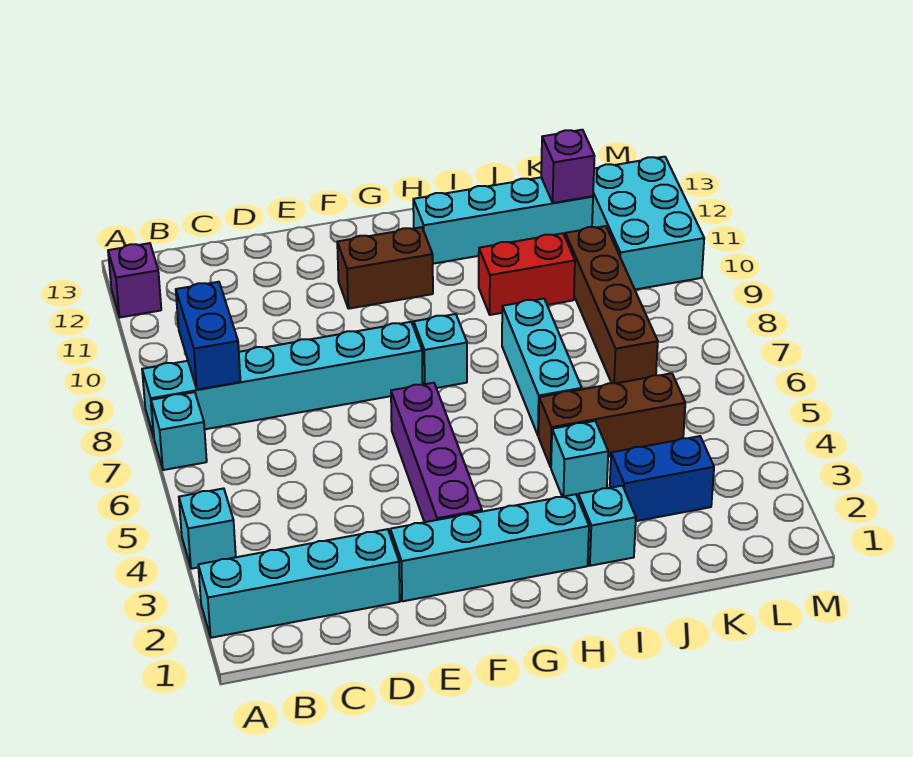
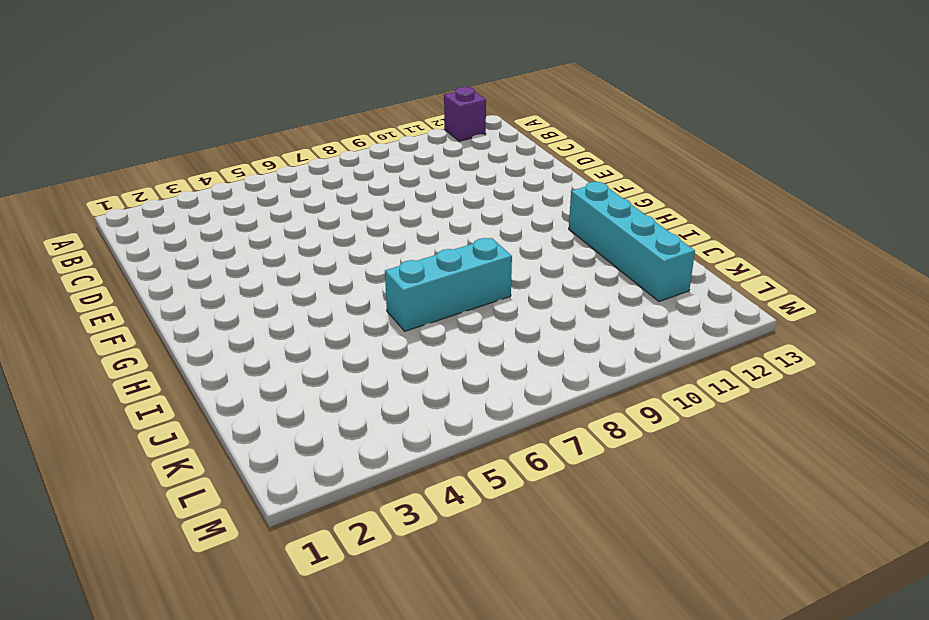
none -> cyan brick A2:D2 level 1
none -> cyan brick A4 level 1
none -> cyan brick A7 level 1

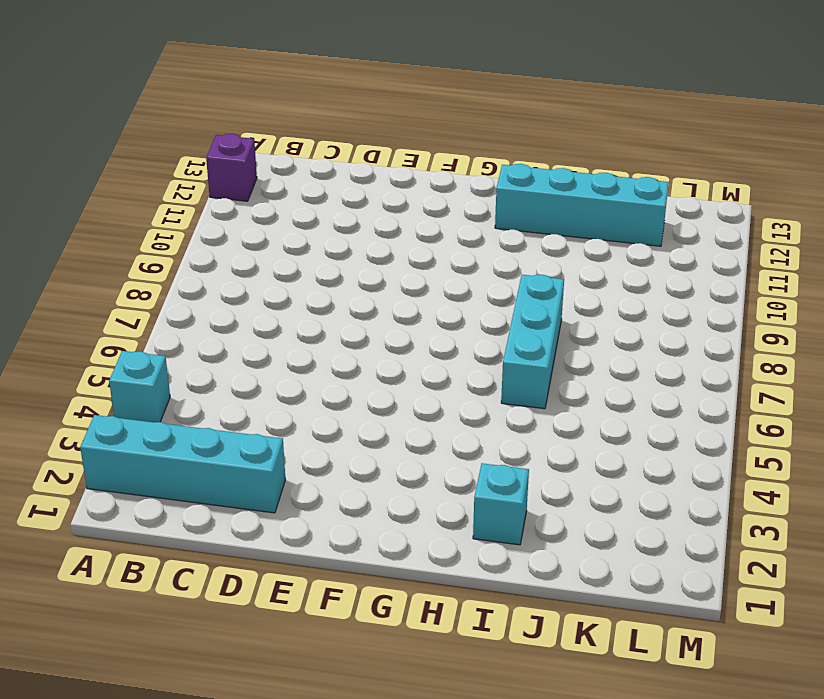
none -> cyan brick A7 level 1
none -> cyan brick A8:F8 level 1
none -> cyan brick E2:H2 level 1

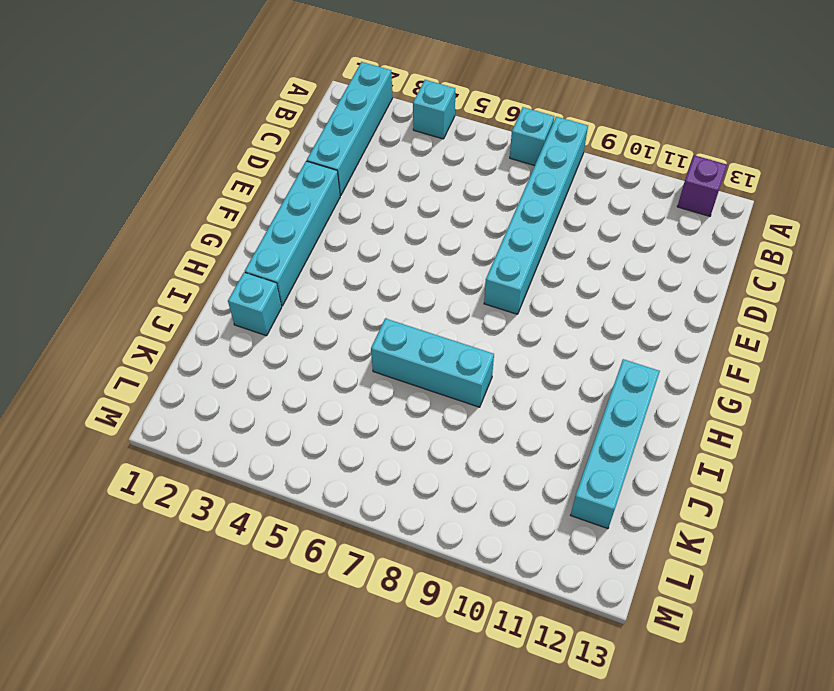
none -> purple brick F3:F6 level 1
none -> brown brick F11:G11 level 1
none -> cyan brick G8 level 1

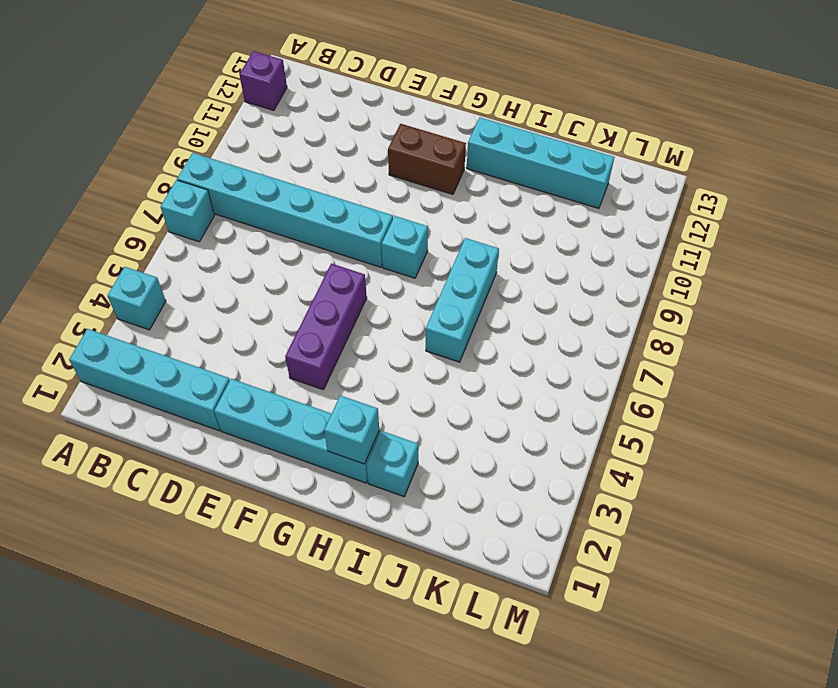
purple brick F4:F6 level 1 -> purple brick F3:F6 level 1
cyan brick H2 level 2 -> cyan brick I4 level 1
none -> brown brick I5:K5 level 1
none -> red brick I10:J10 level 1
none -> blue brick J3:K3 level 1

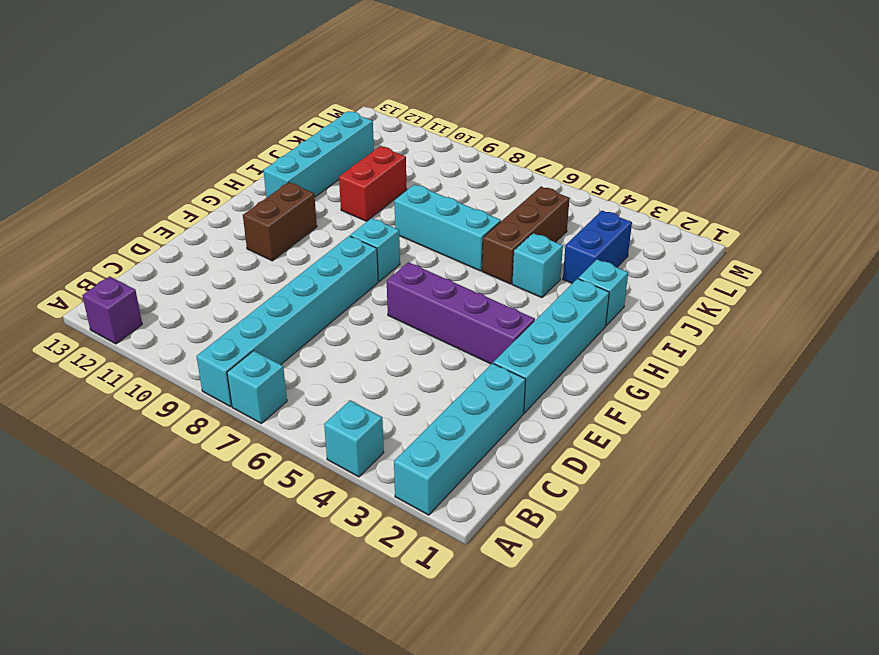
none -> brown brick K7:K10 level 1
none -> cyan brick L10:M12 level 1
none -> blue brick B8:B9 level 2

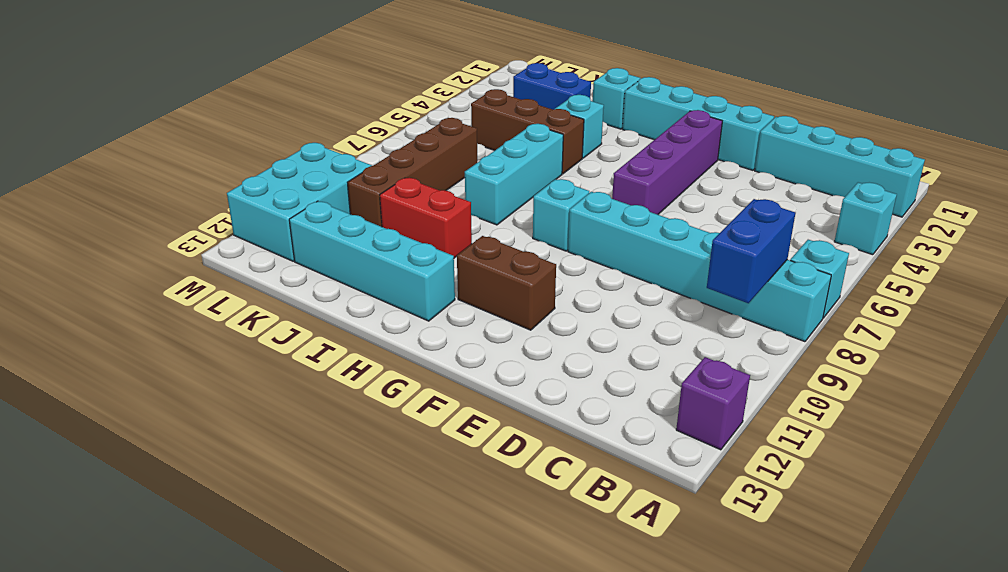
none -> purple brick K12 level 2

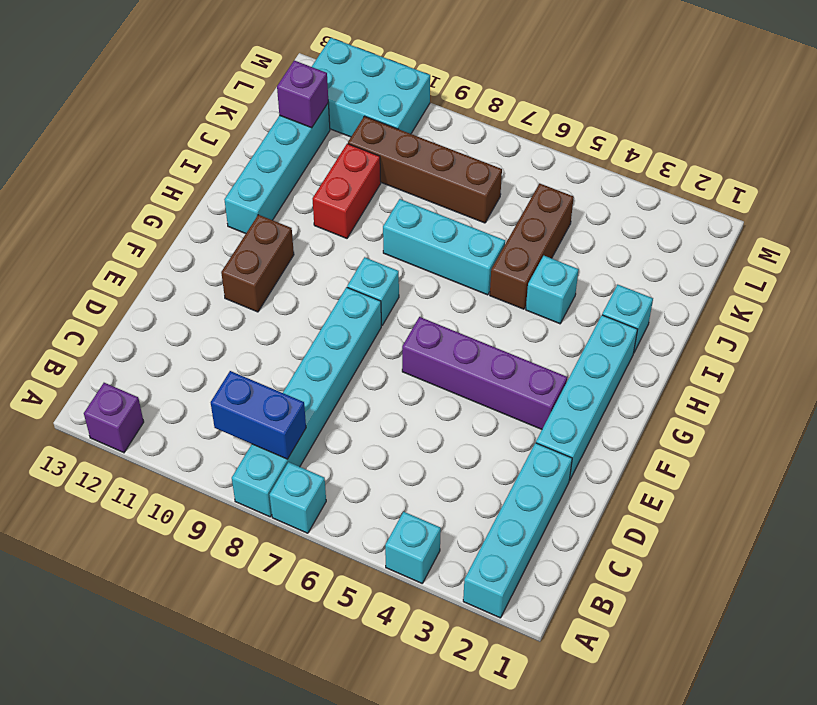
none -> blue brick J3:K3 level 1

